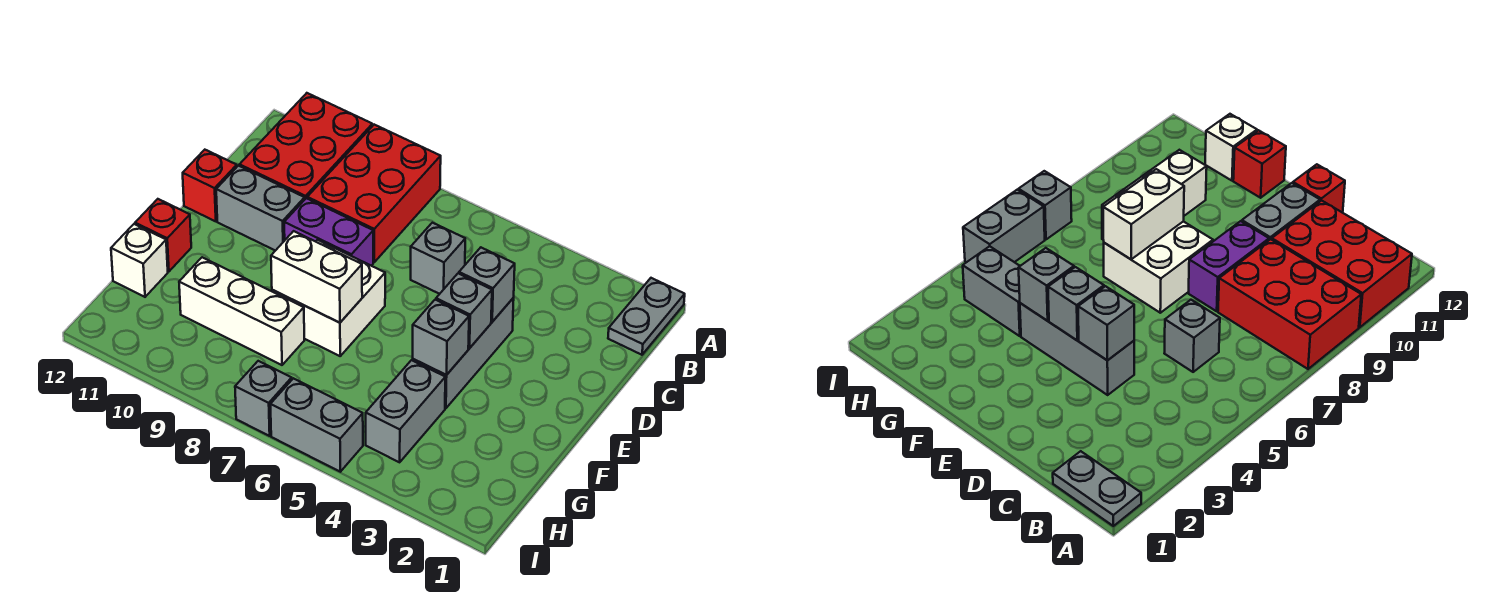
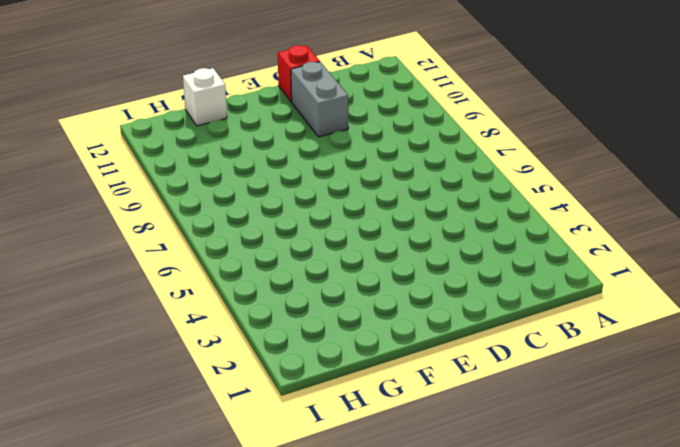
none -> grey plate A1:B1 level 1
none -> red brick A8:C9 level 1
none -> red brick A10:C11 level 1

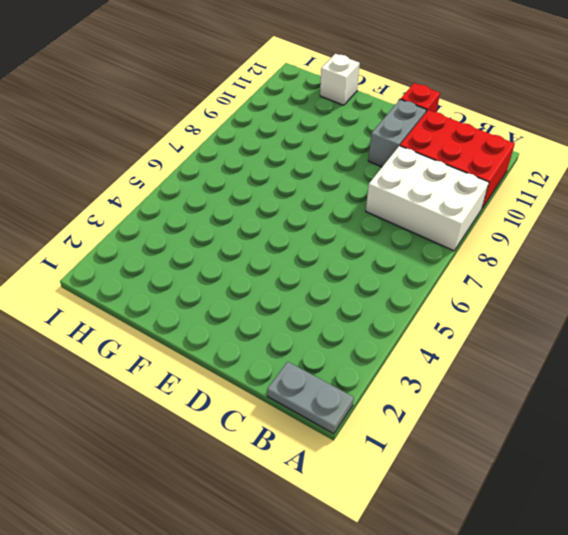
white brick A8:C9 level 1 -> red brick A8:C9 level 1
none -> grey brick C6 level 1
none -> grey brick D4:F4 level 1
none -> purple brick D8:D9 level 1

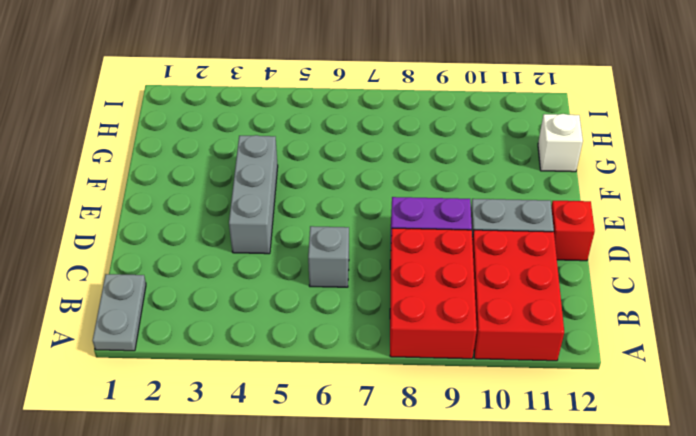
none -> white brick E7:F8 level 1
none -> red brick F12 level 1
none -> grey brick G4:H4 level 1

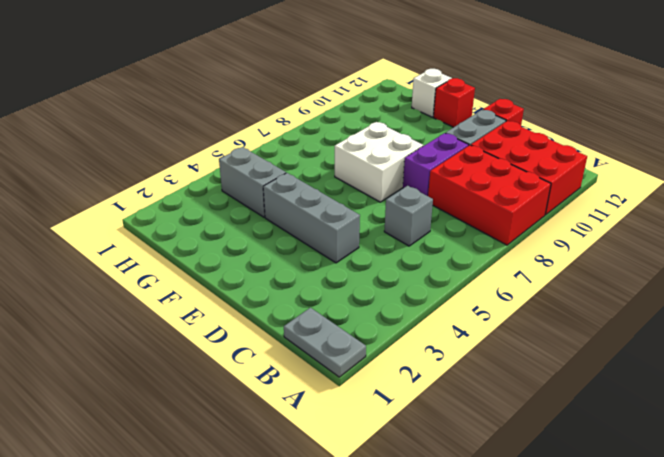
none -> white brick G8:G10 level 1
none -> grey brick I5:I6 level 1
none -> grey brick I7 level 1

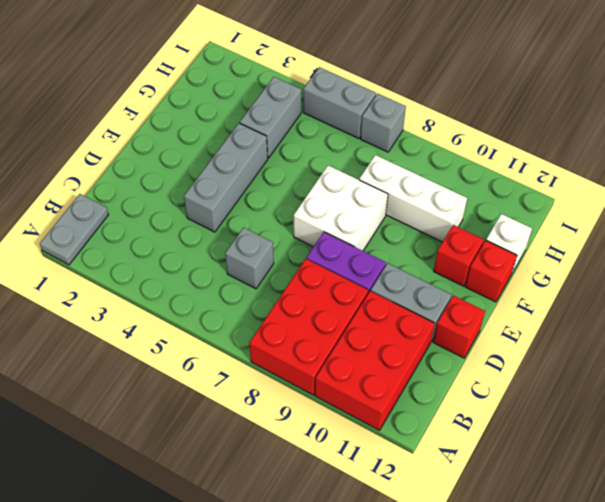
red brick F11 level 1 -> none
none -> grey brick D4 level 2
none -> grey brick E4 level 2
none -> grey brick F4 level 2

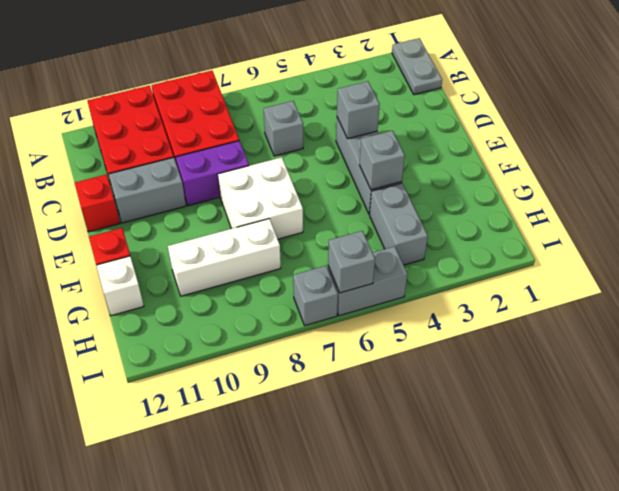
grey brick I6 level 2 -> grey brick E4 level 2
none -> white brick F7:F8 level 2

